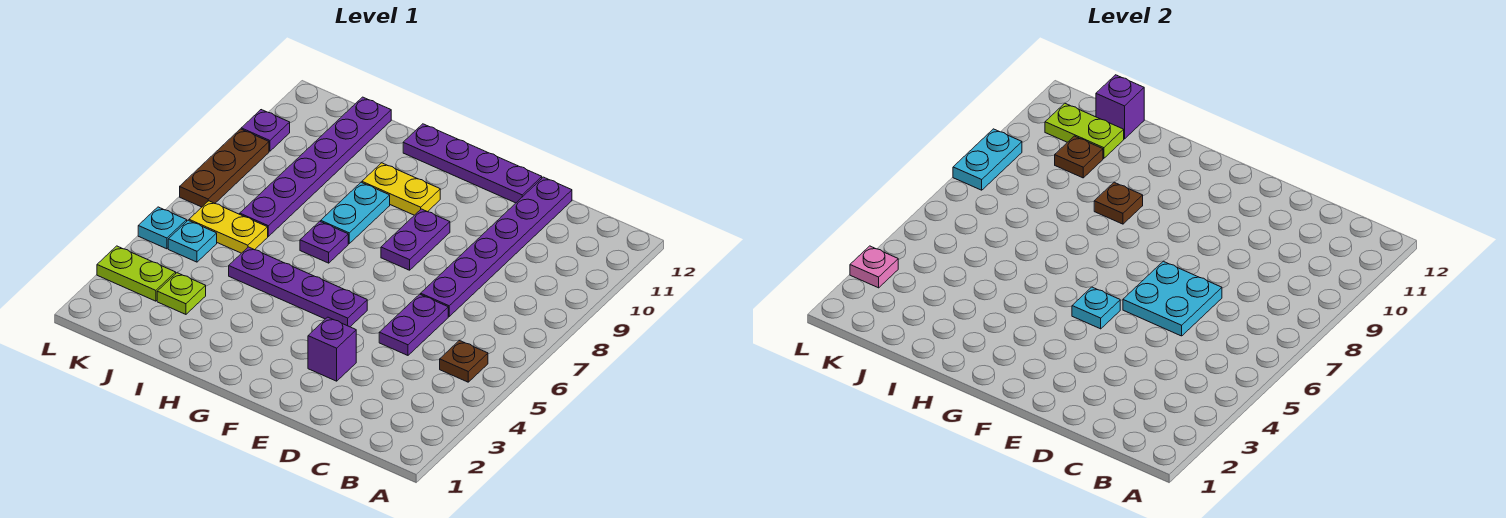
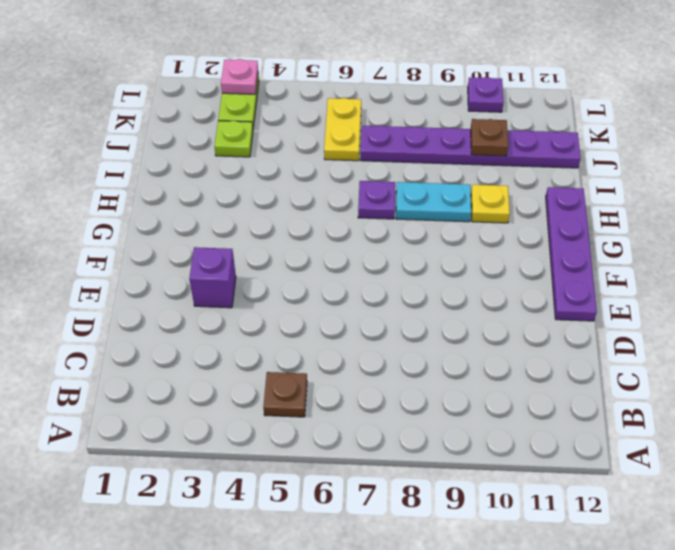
yellow plate H10 level 1 -> yellow plate G10:H10 level 1
none -> purple plate D5:D6 level 1
none -> purple plate D7:D12 level 1
none -> purple plate F5:I5 level 1

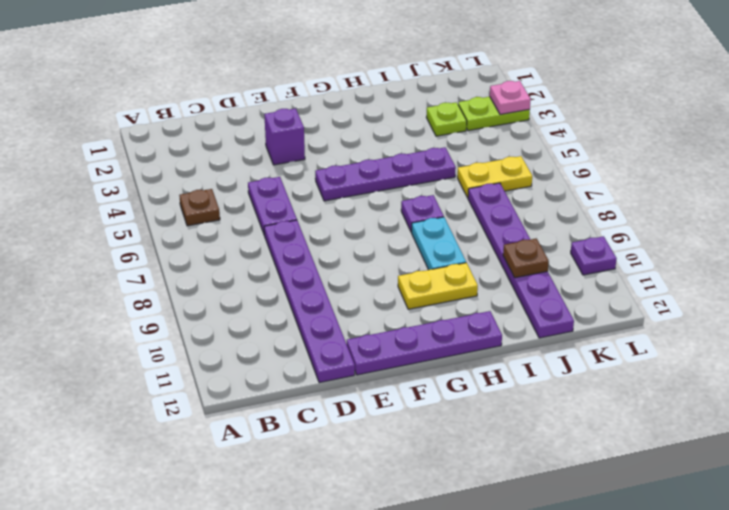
none -> purple plate F8:F9 level 1
none -> cyan plate K5 level 1
none -> cyan plate L5 level 1

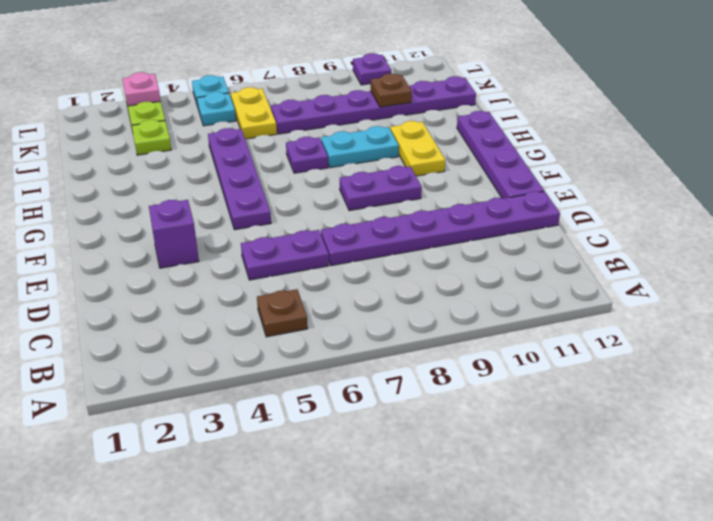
none -> brown plate L7:L9 level 1
none -> cyan plate D6:E7 level 2
none -> cyan plate F5 level 2

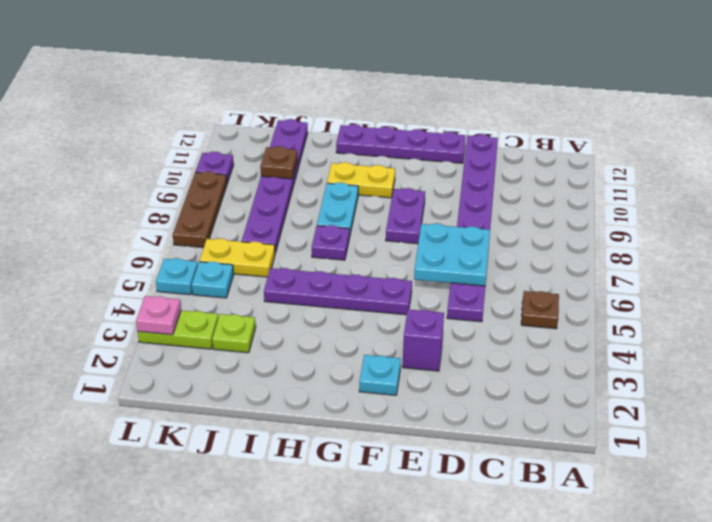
cyan plate F2 level 1 -> cyan plate F5 level 2
none -> brown plate H9 level 2
none -> lime plate J11:K11 level 2
none -> purple brick J12 level 2

